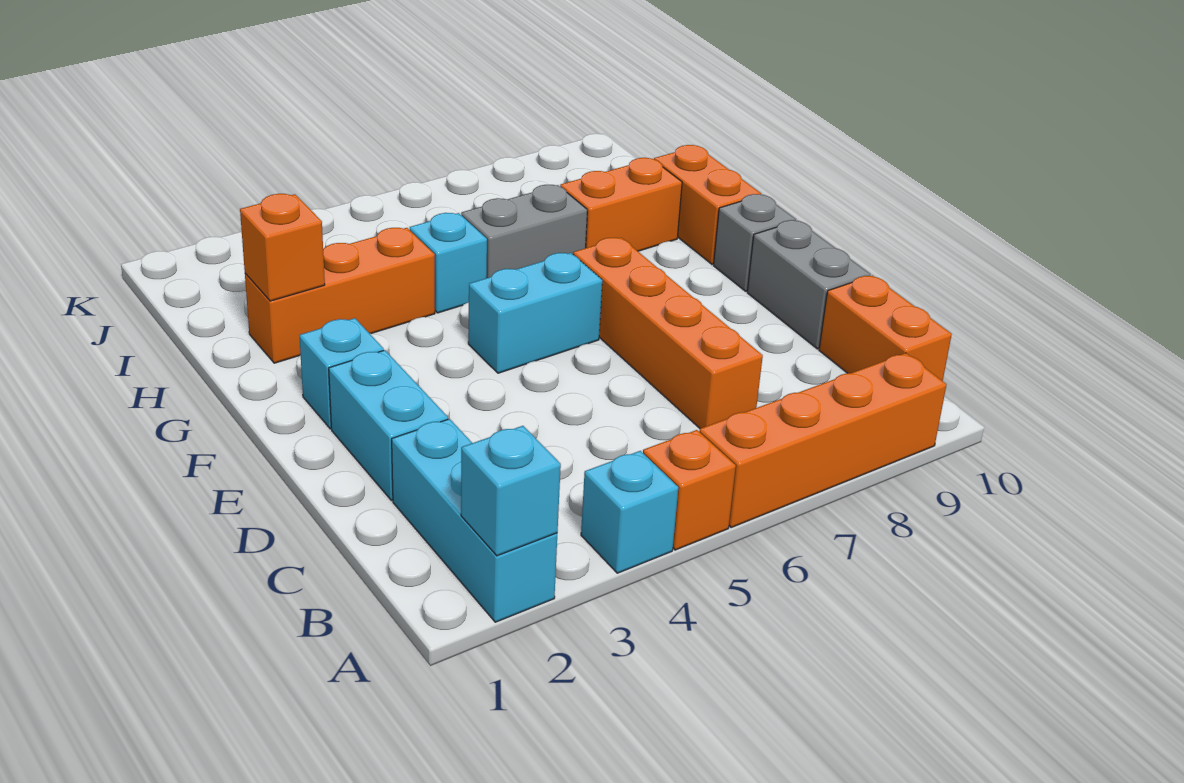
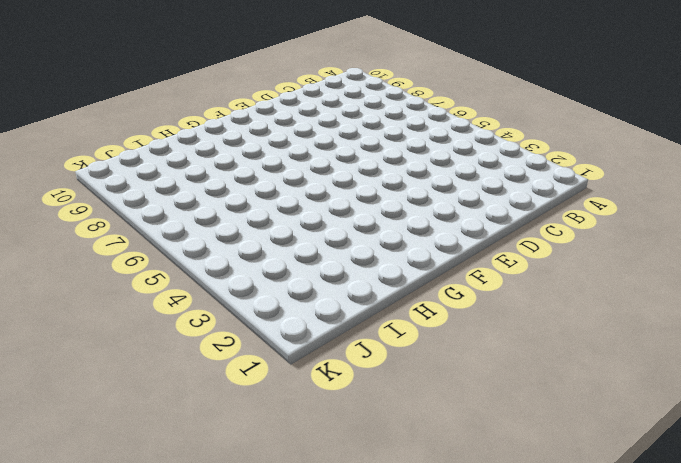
none -> cyan brick A2:C2 level 1
none -> cyan brick A4 level 1
none -> orange brick A5 level 1

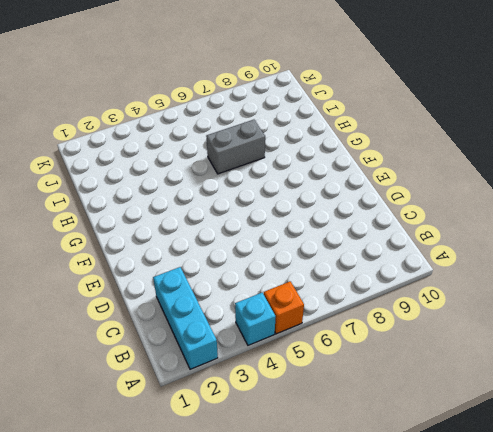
none -> orange brick A6:A9 level 1
none -> orange brick B10:C10 level 1
none -> orange brick C7:F7 level 1

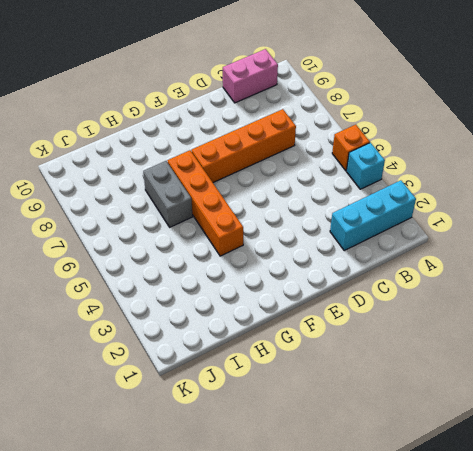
pink brick B10:C10 level 1 -> orange brick B10:C10 level 1
orange brick G4:G7 level 1 -> orange brick A6:A9 level 1
none -> cyan brick D2:E2 level 1
none -> grey brick D10:E10 level 1
none -> cyan brick F2 level 1

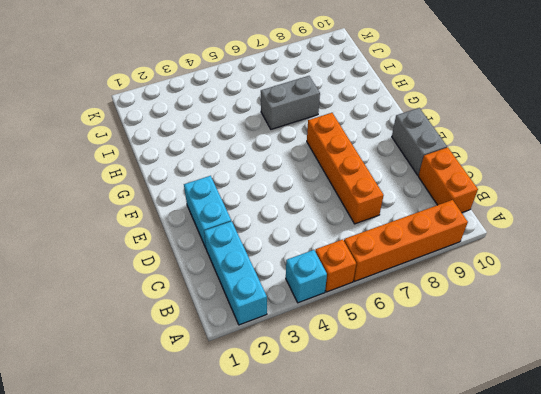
none -> cyan brick F2 level 1
none -> cyan brick F5:F6 level 1
none -> grey brick F10 level 1

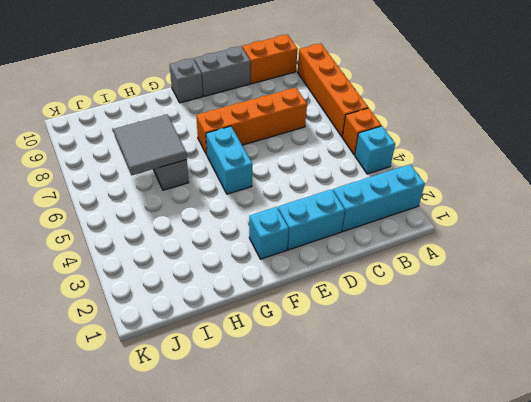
grey tile H6:I7 level 2 -> none
none -> orange brick G10:H10 level 1
none -> orange brick H2:H4 level 1
none -> cyan brick H5 level 1

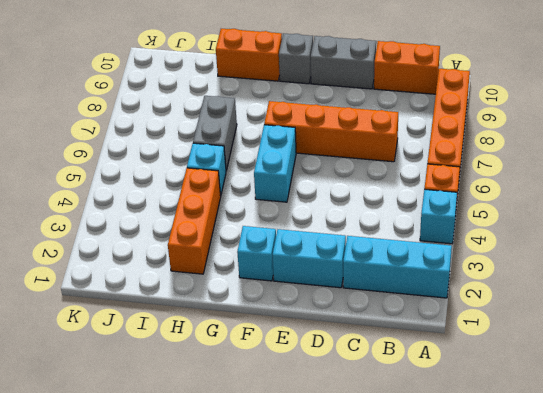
none -> orange brick H8:H9 level 1
none -> cyan brick A2 level 2
none -> orange brick H2 level 2

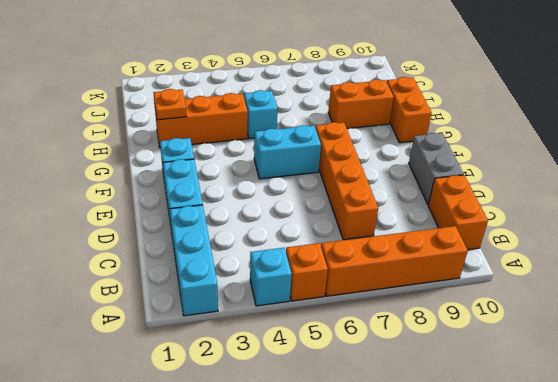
orange plate H2 level 2 -> orange brick H2 level 2
none -> grey brick F10 level 1
none -> grey brick H6:H7 level 1
none -> cyan brick A2 level 2

